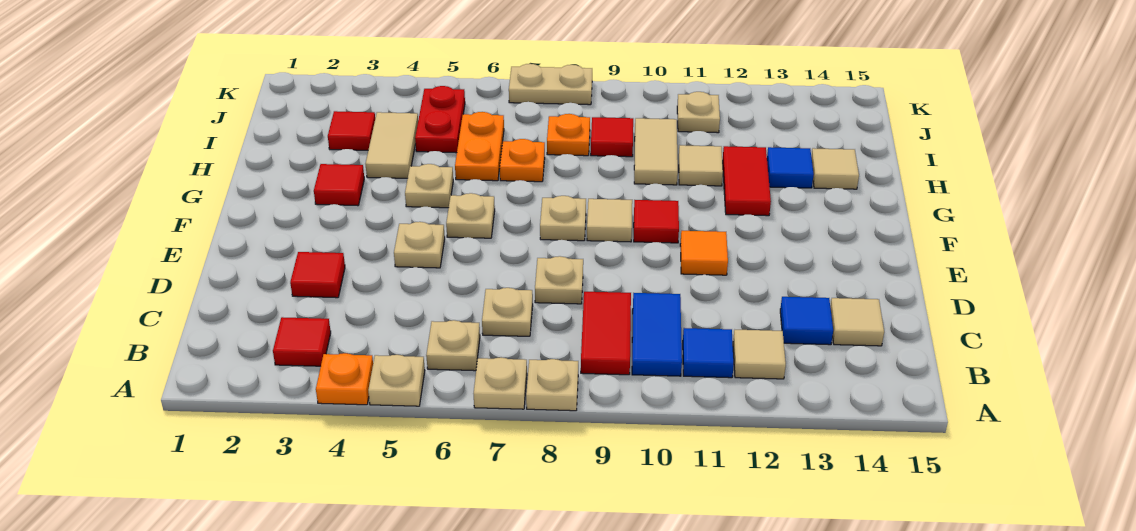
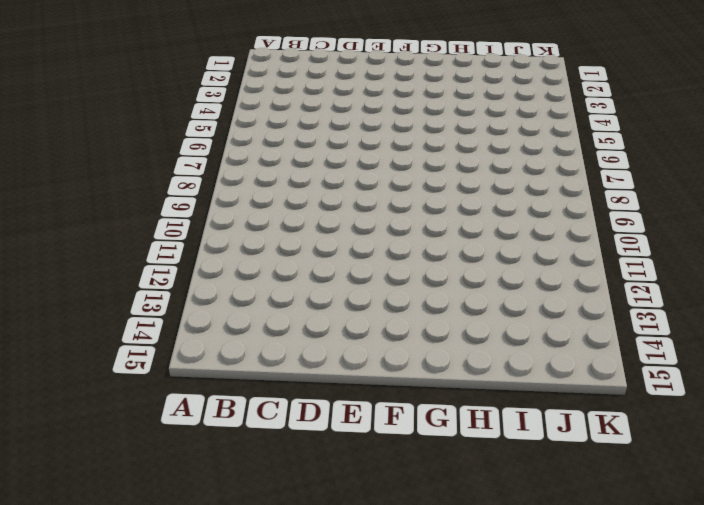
none -> orange plate A4 level 1
none -> tan plate A5 level 1
none -> tan plate A7 level 1
none -> tan plate A8 level 1

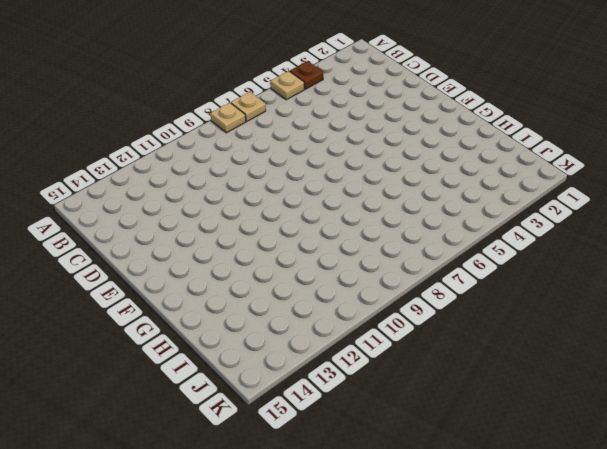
brown plate A4 level 1 -> orange plate A4 level 1
none -> red tile B3 level 1
none -> tan plate B6 level 1
none -> red tile B9:C9 level 1
none -> blue tile B10:C10 level 1

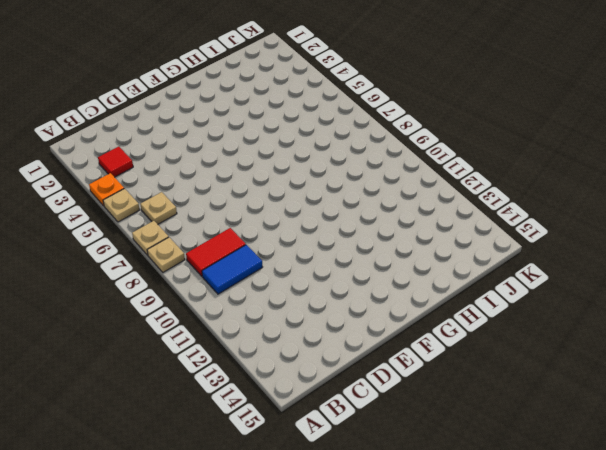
none -> blue tile B11 level 1
none -> tan tile B12 level 1
none -> tan plate C7 level 1
none -> blue tile C13 level 1

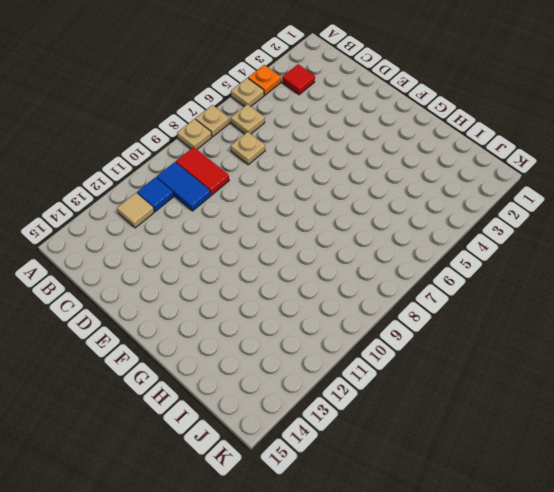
none -> blue tile C13 level 1
none -> tan tile C14 level 1
none -> red tile D3 level 1
none -> tan plate D8 level 1

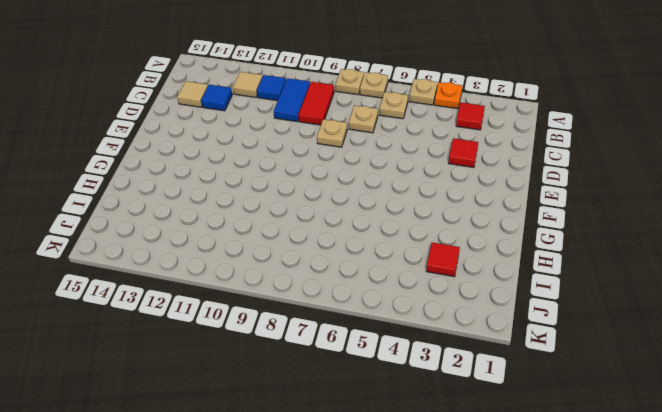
none -> tan plate E5 level 1
none -> orange tile E11 level 1
none -> tan plate F6 level 1
none -> tan plate F8 level 1

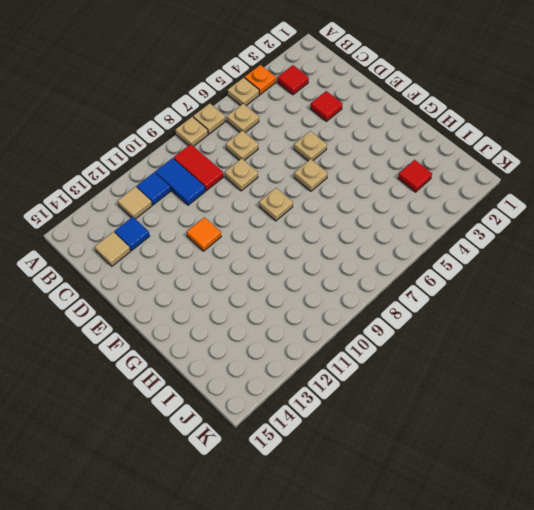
none -> tan tile F9 level 1
none -> red tile F10 level 1
none -> red tile G3 level 1
none -> tan plate G5 level 1

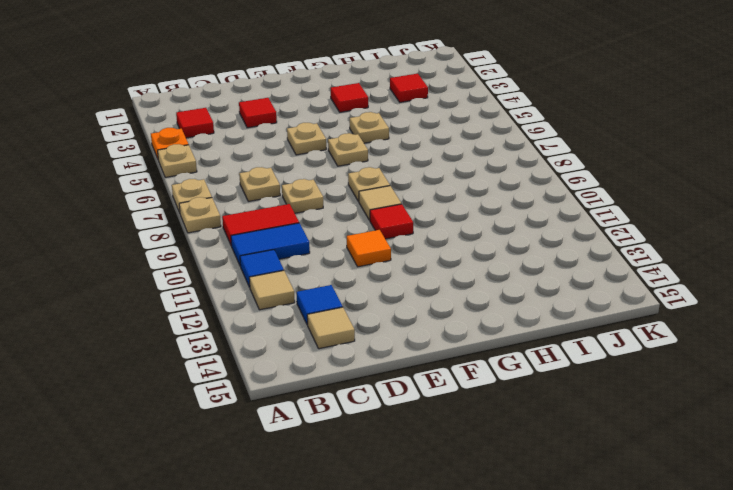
none -> tan plate B6 level 1
none -> red tile G12:H12 level 1
none -> tan tile H4:I4 level 1
none -> orange plate H6:I6 level 1

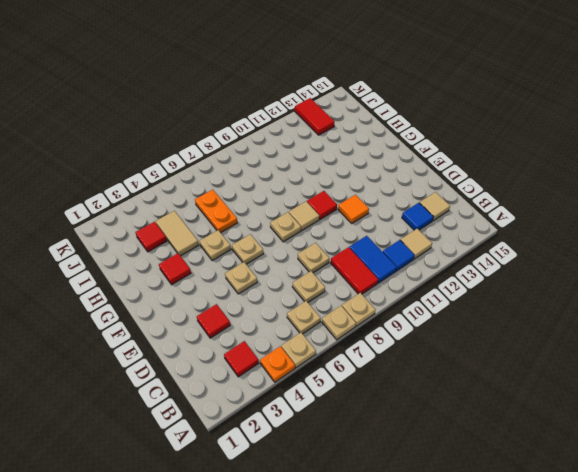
red tile J13:K13 level 1 -> red tile G12:H12 level 1
none -> orange plate H7 level 1
none -> tan tile H10:I10 level 1
none -> tan tile H11 level 1
none -> blue tile H13 level 1

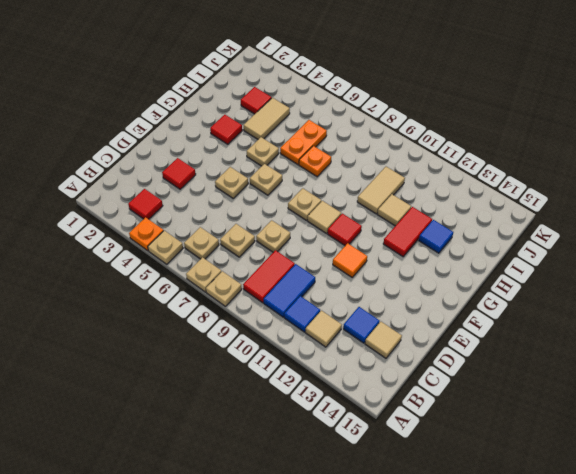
none -> tan tile H14 level 1
none -> red plate I5:J5 level 1
none -> orange plate I8 level 1
none -> red tile I9 level 1

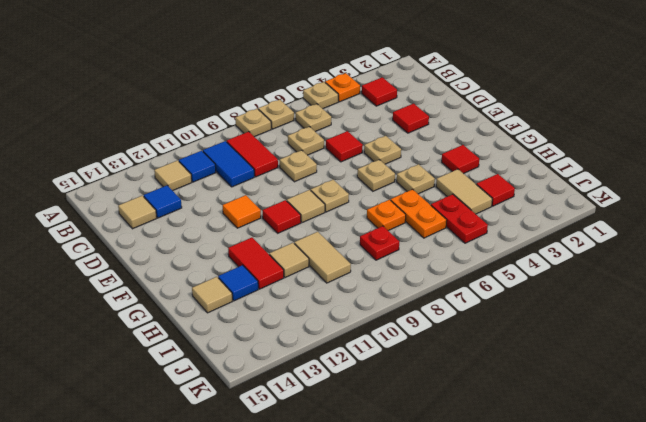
red tile D6 level 1 -> red tile I9 level 1
red plate I8 level 1 -> orange plate I8 level 1
none -> tan plate J11 level 1
none -> tan plate K7:K8 level 1

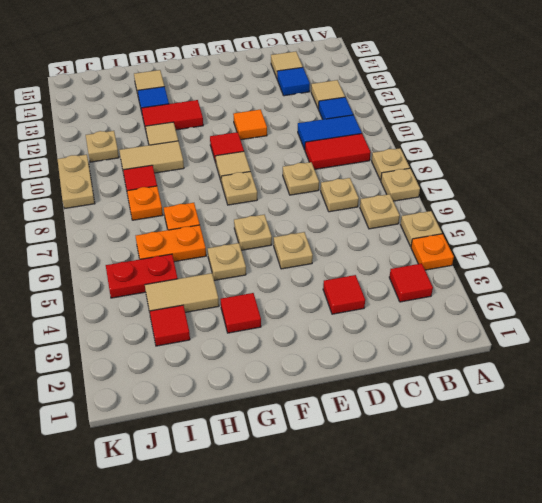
tan plate K9:K10 level 1 -> tan plate K7:K8 level 1

